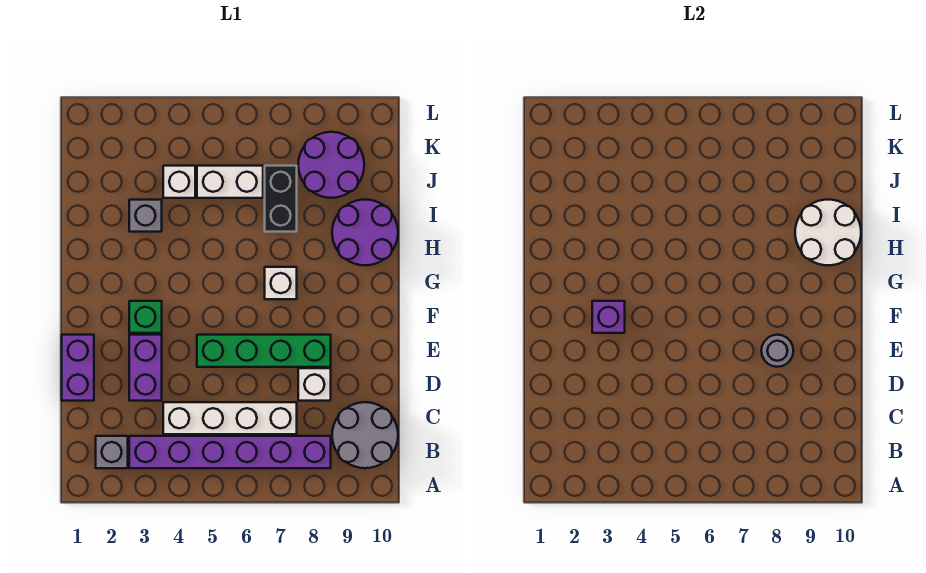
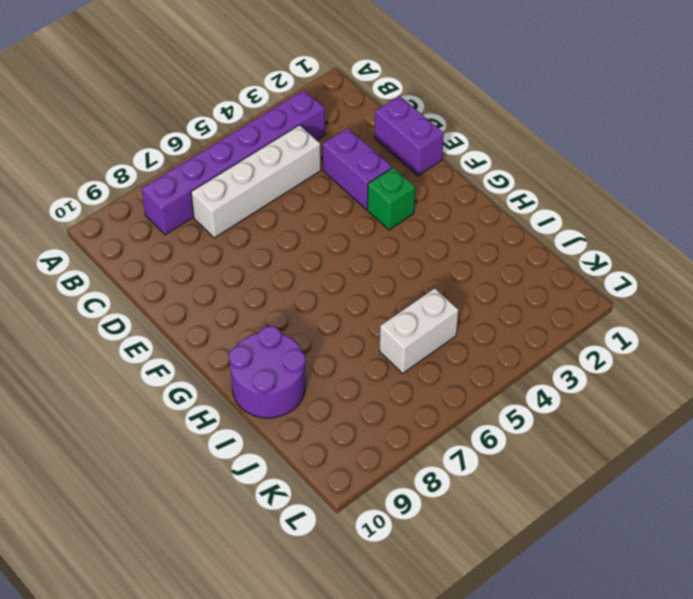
none -> grey brick B2 level 1
none -> grey round brick B9:C10 level 1
none -> white brick D8 level 1

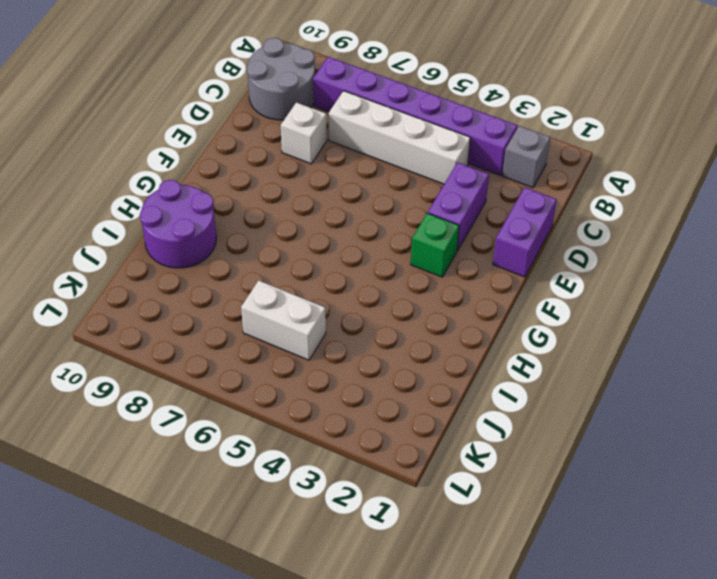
none -> green brick E5:E8 level 1
none -> white brick G7 level 1
none -> grey brick I3 level 1

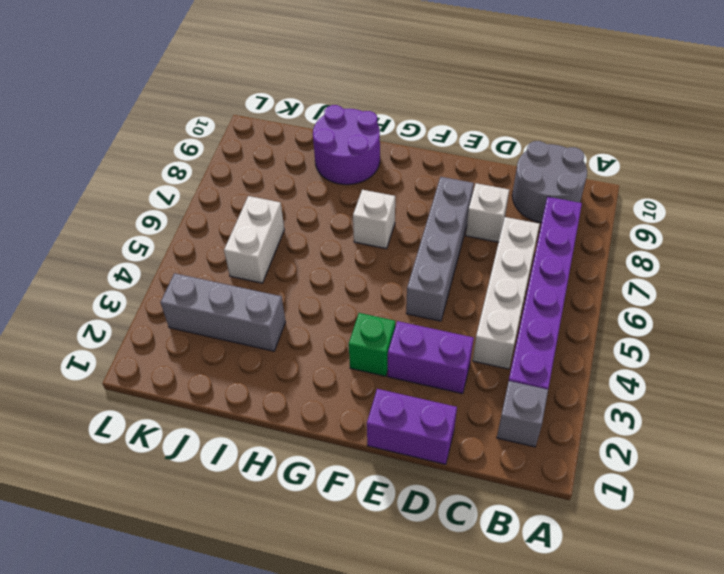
grey brick E5:E8 level 1 -> green brick E5:E8 level 1
grey brick I3:K3 level 1 -> grey brick I3 level 1
none -> black brick I7:J7 level 1
none -> white brick J4 level 1
none -> purple round brick J8:K9 level 1

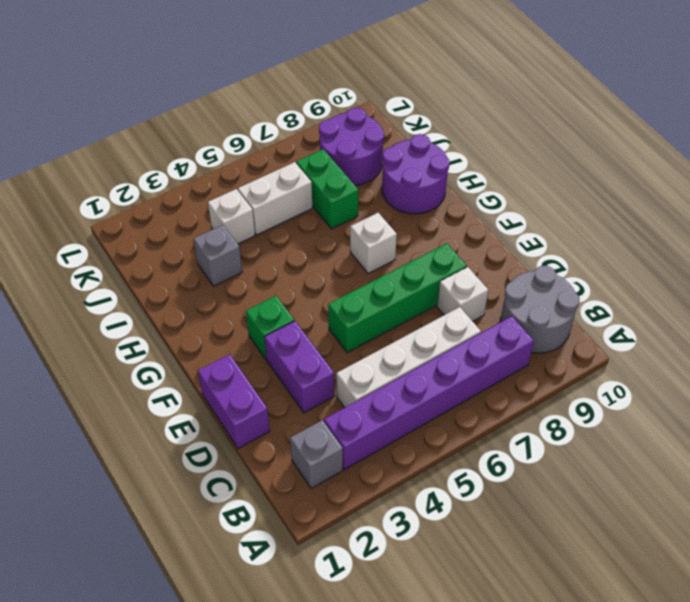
green brick I7:J7 level 1 -> black brick I7:J7 level 1
none -> grey round brick E8 level 2
none -> purple brick F3 level 2
none -> white round brick H9:I10 level 2

